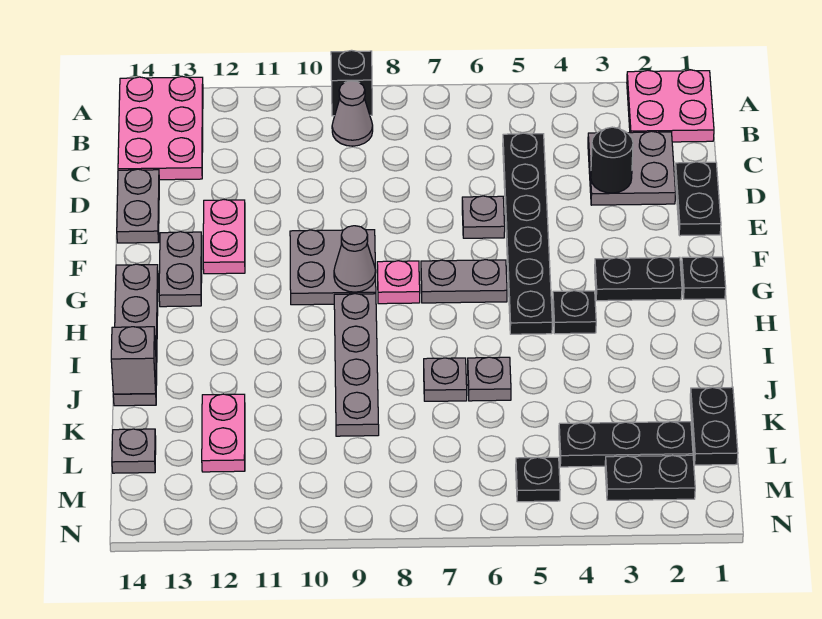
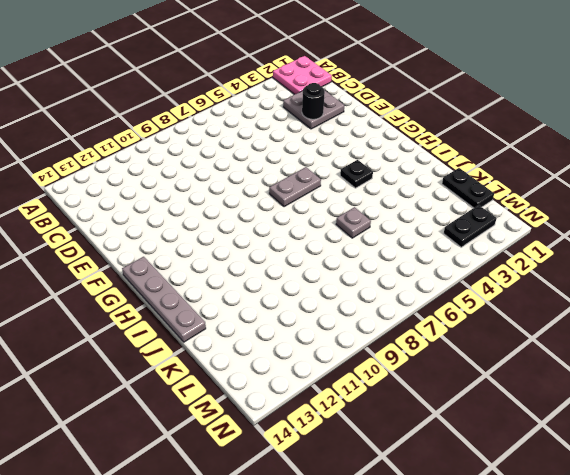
none -> black brick A9 level 1
none -> pink plate A13:C14 level 1
none -> grey cone B9 level 1
none -> black plate C5:H5 level 1

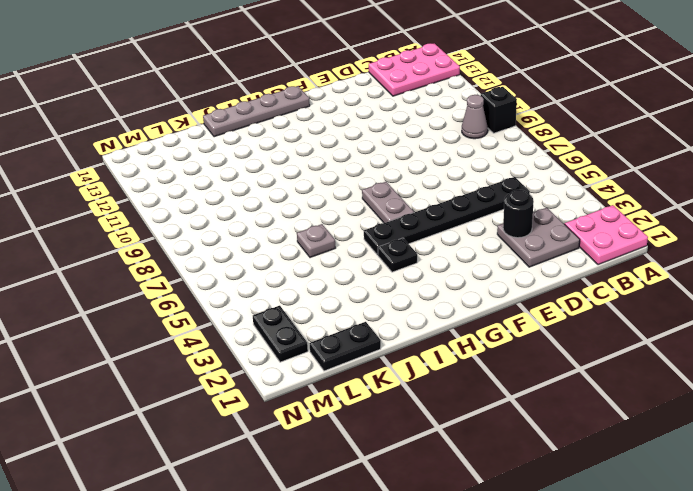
none -> black plate D1:E1 level 1
none -> grey plate D14:E14 level 1
none -> grey plate E6 level 1
none -> pink plate E12:F12 level 1

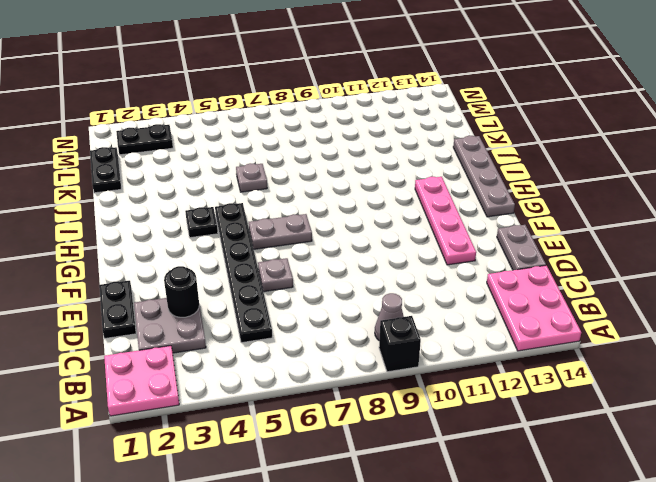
pink plate E12:H12 level 1 -> pink plate E12:F12 level 1
none -> grey plate F9:G10 level 1
none -> grey plate F13:G13 level 1
none -> black plate G1 level 1
none -> black plate G2:G3 level 1

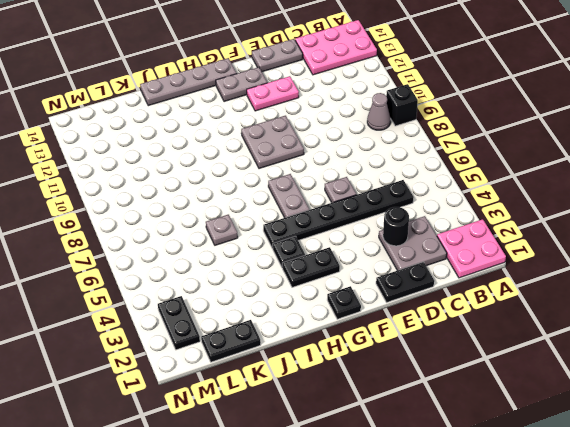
black plate G3:H3 level 1 -> black plate G2:G3 level 1
none -> pink plate G8 level 1
none -> grey plate H9:K9 level 1
none -> grey plate J7 level 1
none -> pink plate K12:L12 level 1

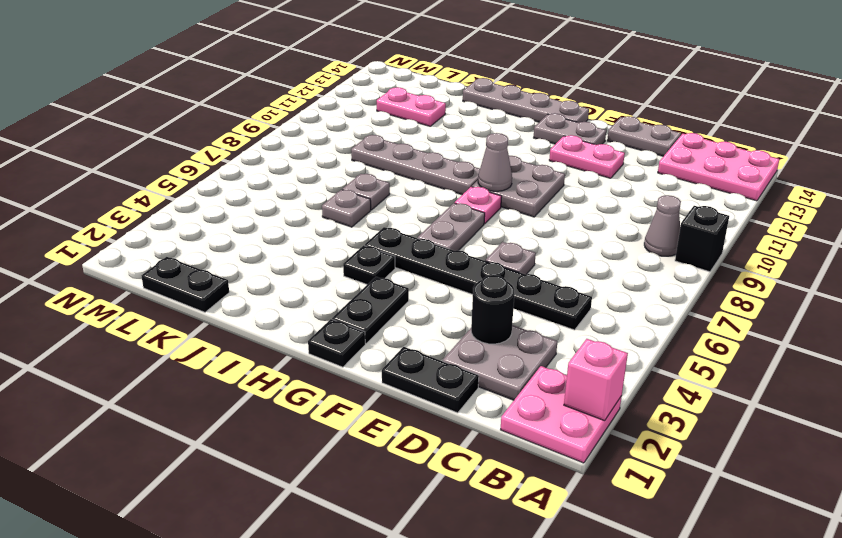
pink brick A2 level 2 -> none
none -> black plate L2:L4 level 1
none -> grey plate L14 level 1
none -> black plate M2:M3 level 1
none -> black plate M5 level 1

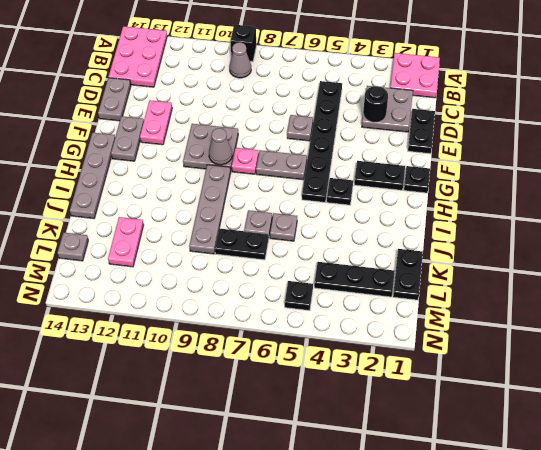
black plate K7:K8 level 1 -> black plate M2:M3 level 1
none -> grey brick J14 level 2

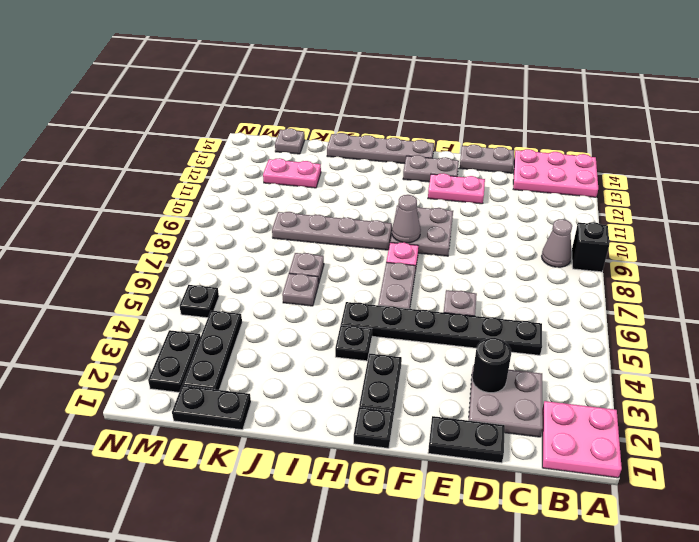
none -> grey brick J14 level 2

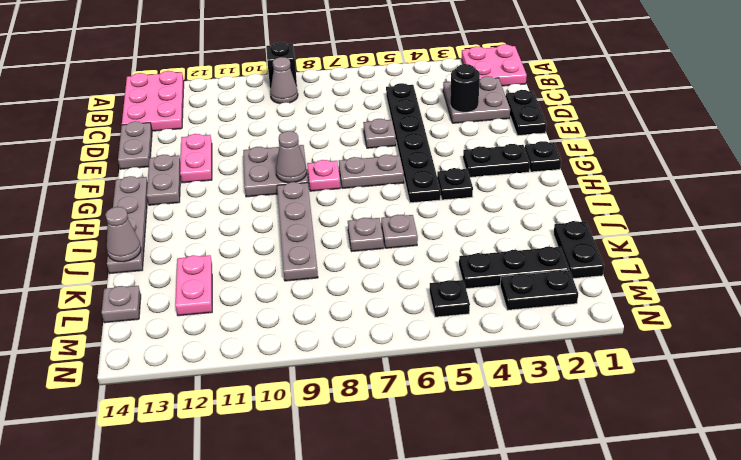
grey cone J14 level 2 -> grey brick J14 level 2

